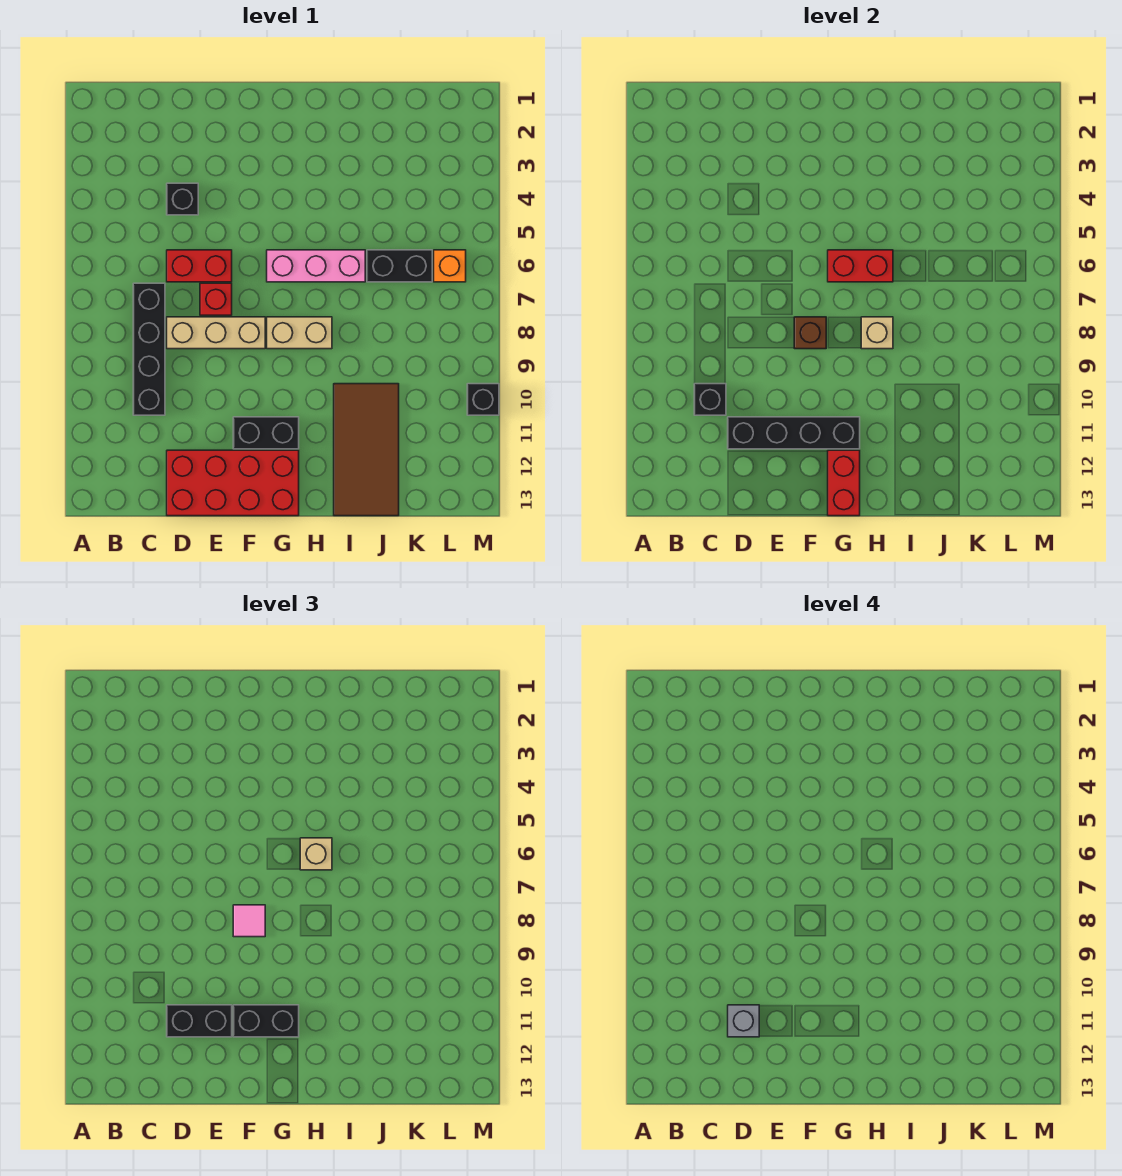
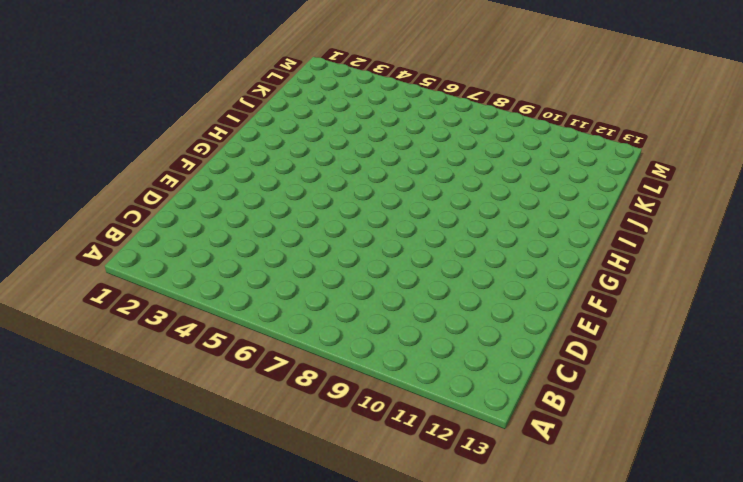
none -> black brick C7:C10 level 1
none -> black brick D4 level 1
none -> red brick D6:E6 level 1

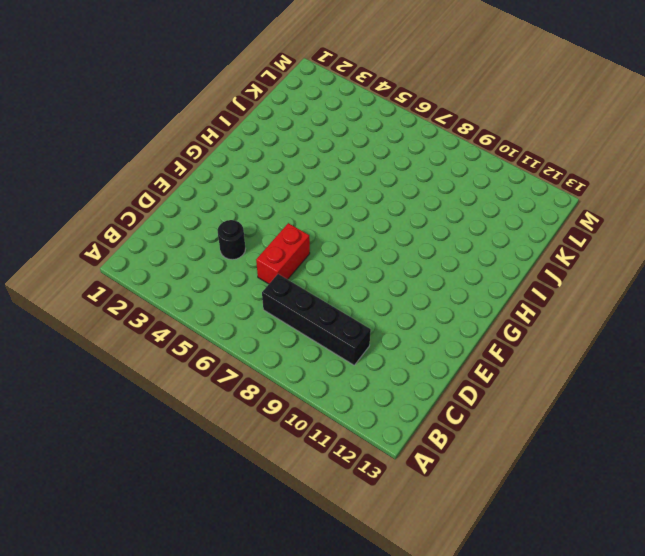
black round brick D4 level 1 -> black brick D4 level 1
none -> tan brick D8:F8 level 1
none -> red brick D12:G13 level 1
none -> red brick E7 level 1

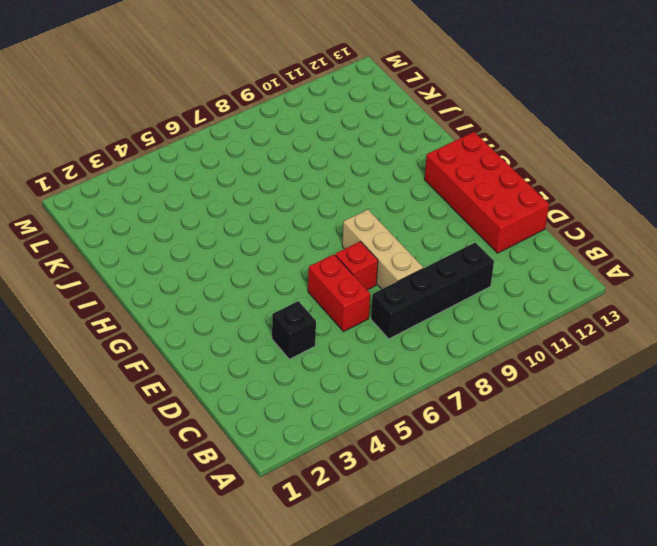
none -> black brick F11:G11 level 1
none -> pink brick G6:I6 level 1
none -> tan brick G8:H8 level 1

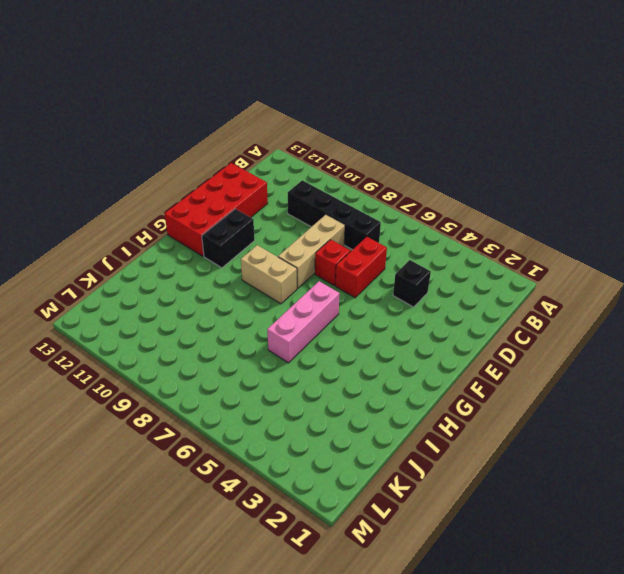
tan brick G8:G9 level 1 -> tan brick G8:H8 level 1
none -> brown tile I10:J13 level 1
none -> black brick J6:K6 level 1
none -> orange brick L6 level 1

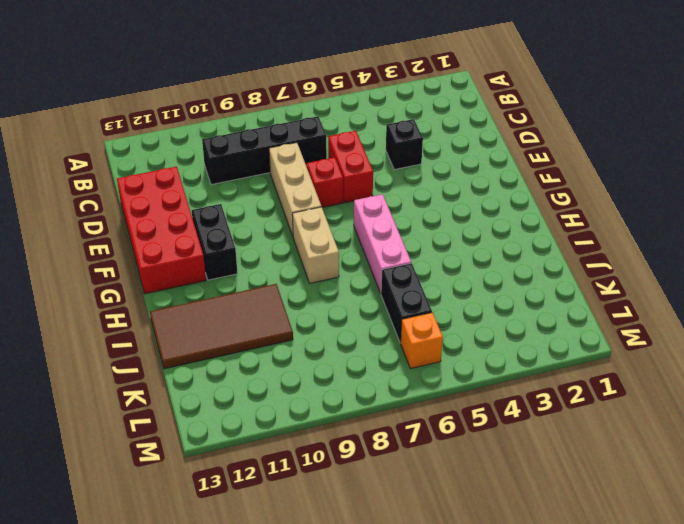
none -> black brick M10 level 1
none -> black brick C10 level 2
none -> black brick D11:G11 level 2

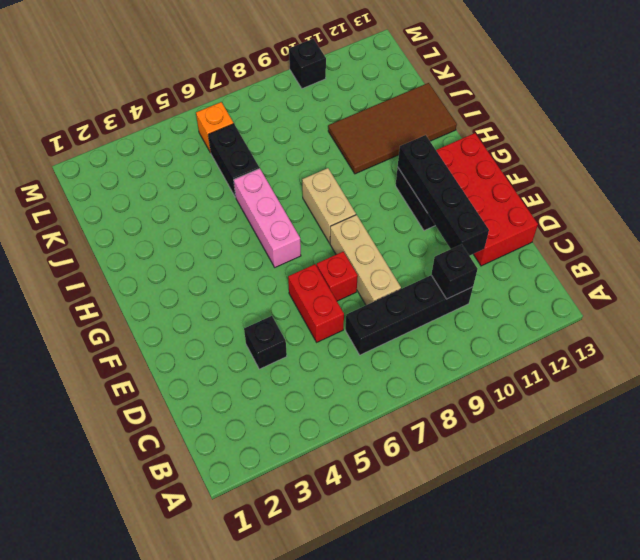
none -> brown brick F8 level 2
none -> red brick G6:H6 level 2
none -> red brick G12:G13 level 2

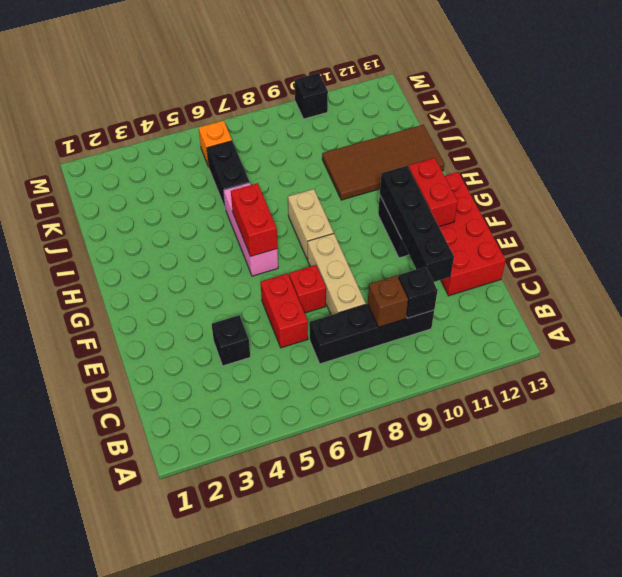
brown brick C9 level 2 -> brown brick F8 level 2
red brick F12:G12 level 2 -> red brick G12:G13 level 2
none -> tan brick H8 level 2
none -> black brick D11:E11 level 3
none -> pink tile F8 level 3

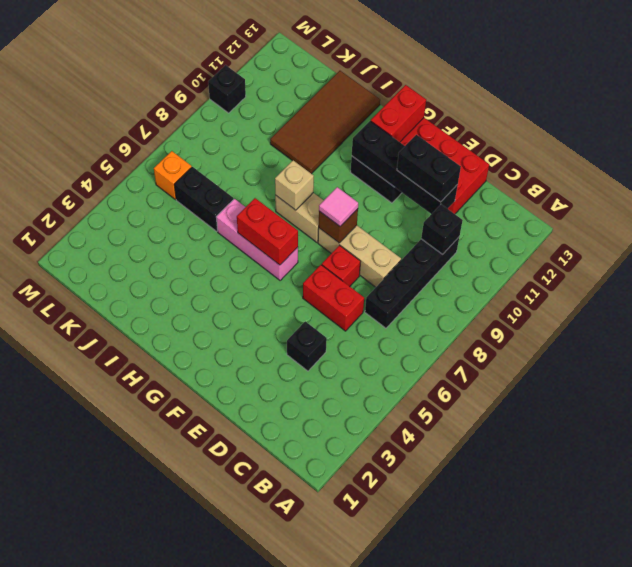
none -> black brick F11:G11 level 3
none -> tan brick H6 level 3
none -> grey brick D11 level 4

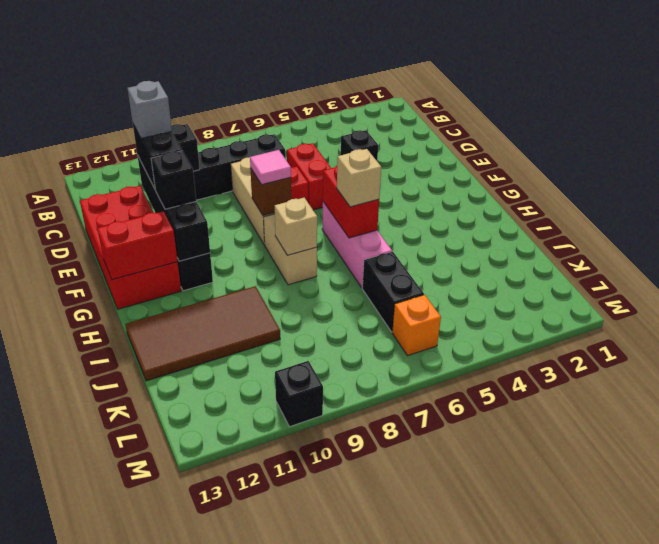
black brick F11 level 3 -> black brick F11:G11 level 3

